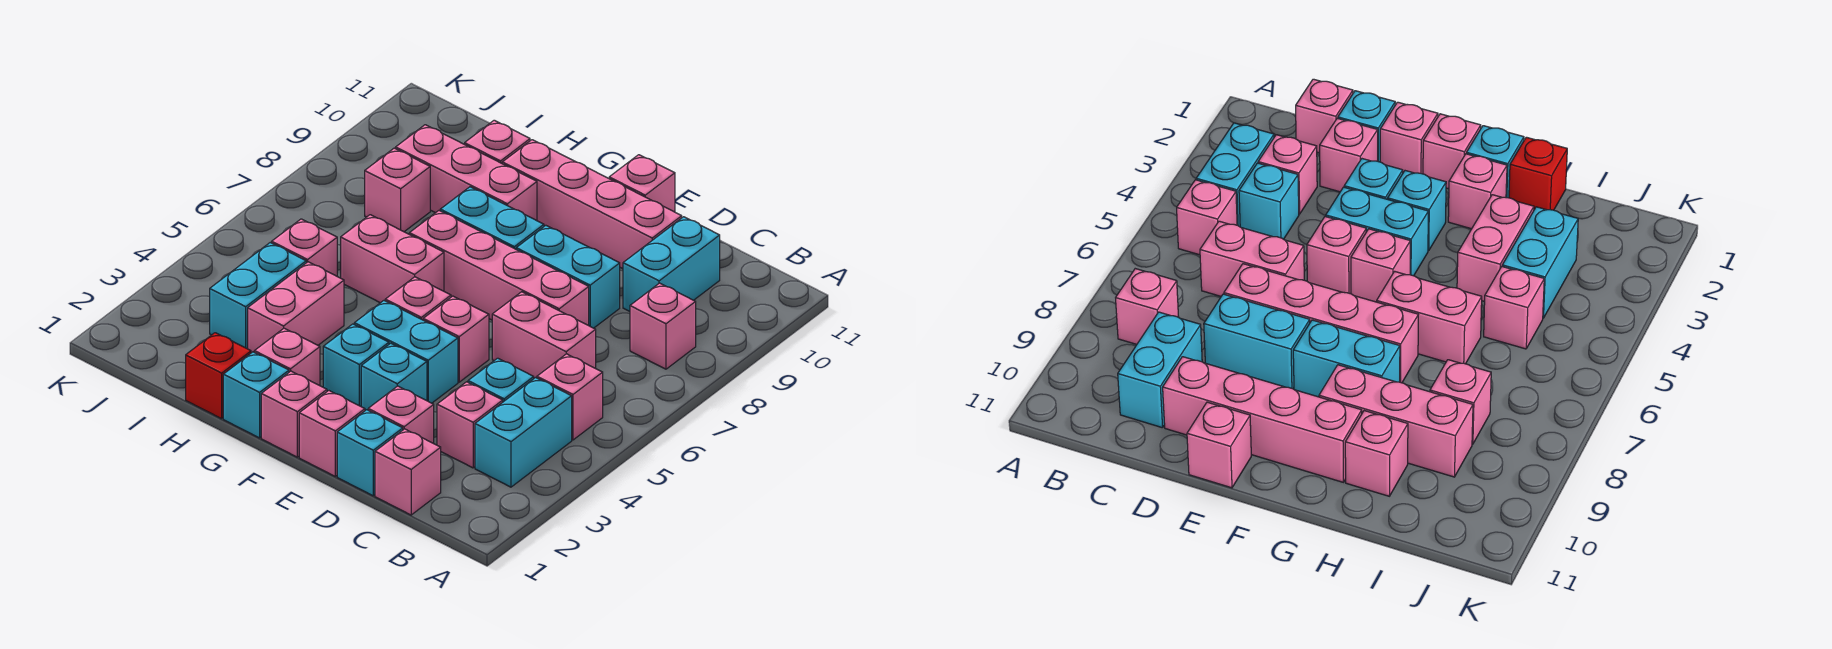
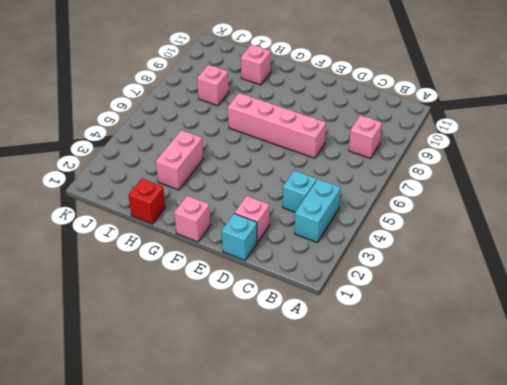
none -> pink brick B5 level 1
none -> pink brick C1 level 1
none -> pink brick C3 level 1
none -> pink brick C6:D6 level 1

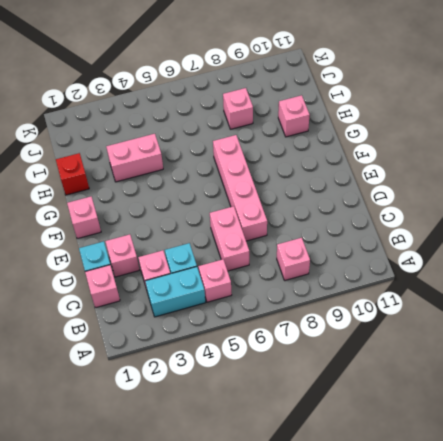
none -> cyan brick C9:C10 level 1
none -> cyan brick D8:E8 level 1
none -> pink brick D10:G10 level 1
none -> pink brick E1 level 1

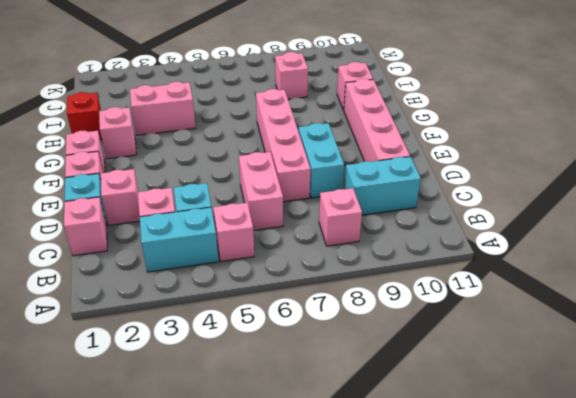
none -> cyan brick E3 level 1
none -> cyan brick E4:F4 level 1
none -> pink brick E5 level 1
none -> pink brick E11 level 1

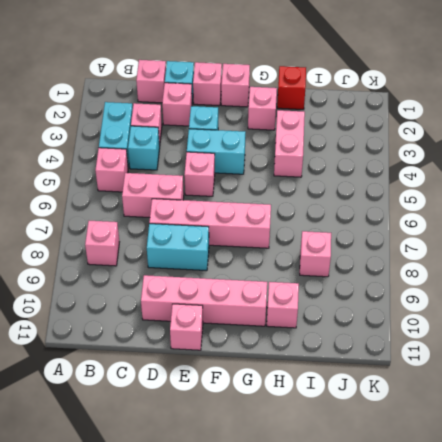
none -> cyan brick C9:C10 level 1
none -> cyan brick F3 level 1
none -> pink brick F5 level 1
none -> cyan brick F8:G8 level 1

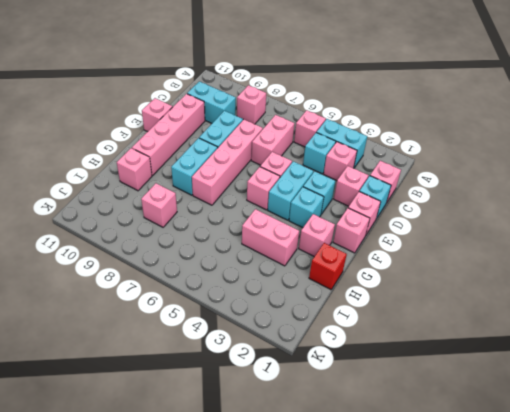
none -> cyan brick G1 level 1
none -> pink brick G6:H6 level 1
none -> pink brick G9:I9 level 1
none -> cyan brick I3:I4 level 1

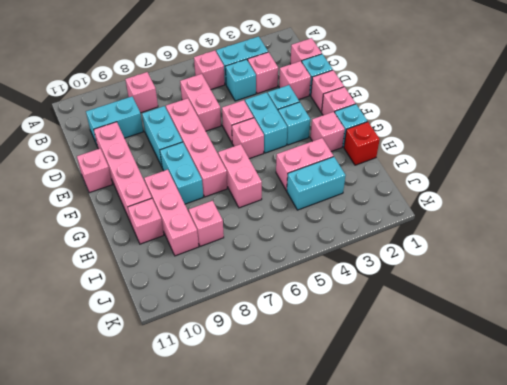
none -> pink brick I5 level 1

